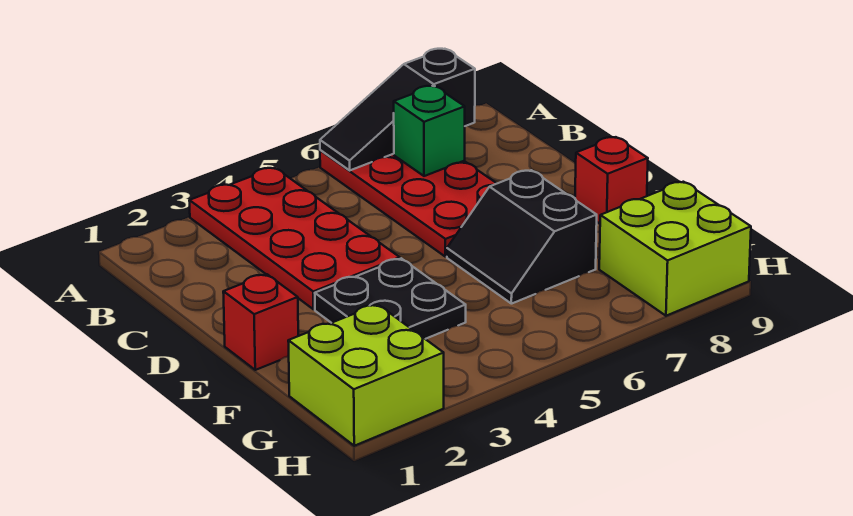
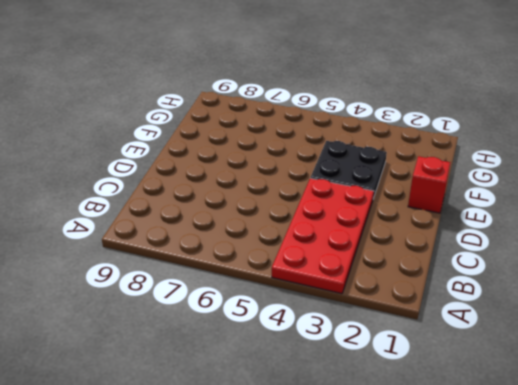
none -> red plate A6:D7 level 1
none -> black slope E6:F7 level 1 top 7

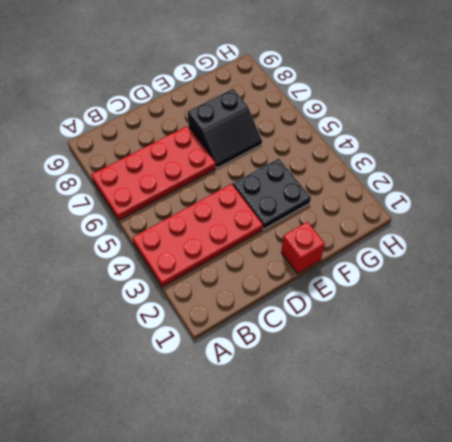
none -> red brick E9 level 1
none -> lime brick G1:H2 level 1

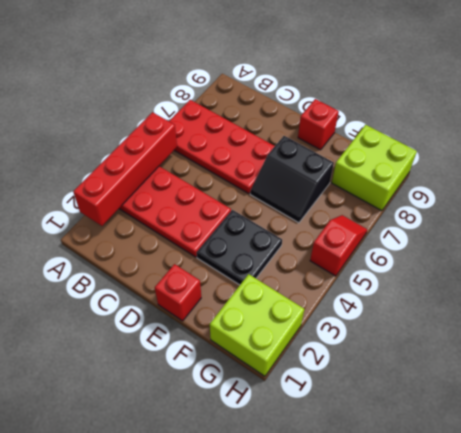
red brick A2:A5 level 2 -> none
red slope H5:H6 level 1 top 5 -> none
none -> black slope A6:A8 level 2 top 8
none -> green brick B7 level 2

